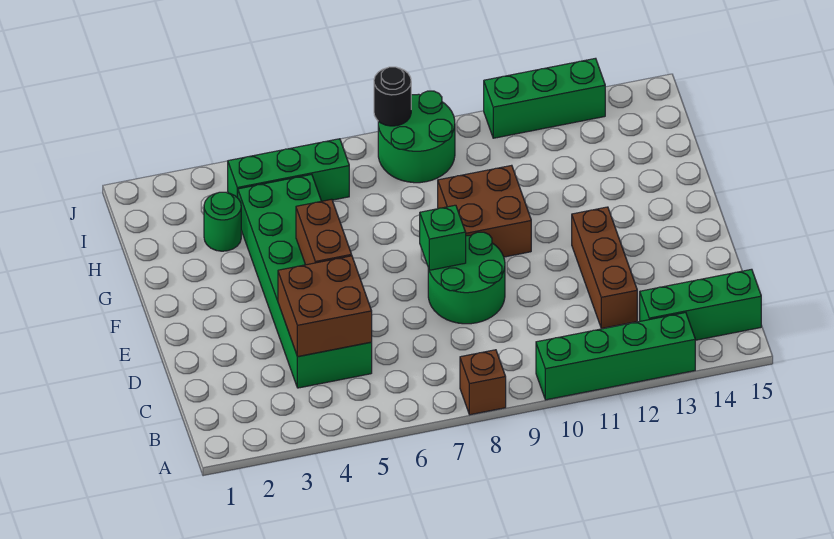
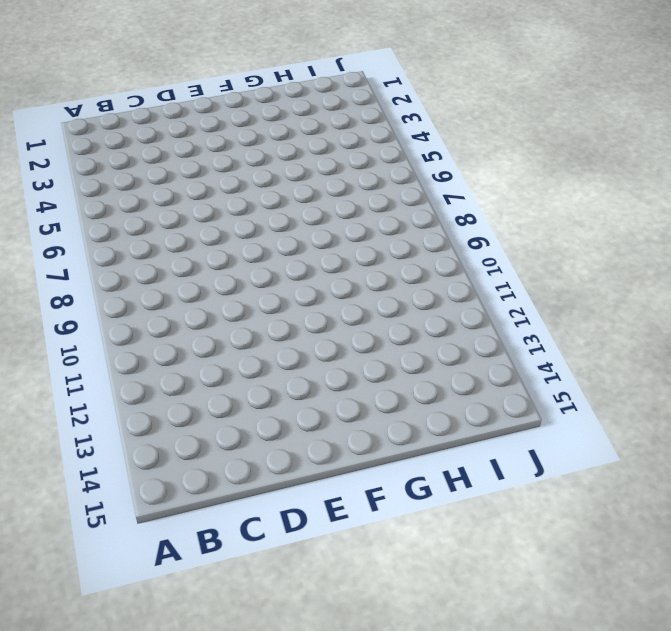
none -> brown brick A8 level 1
none -> green brick A10:A13 level 1
none -> green brick B13:B15 level 1

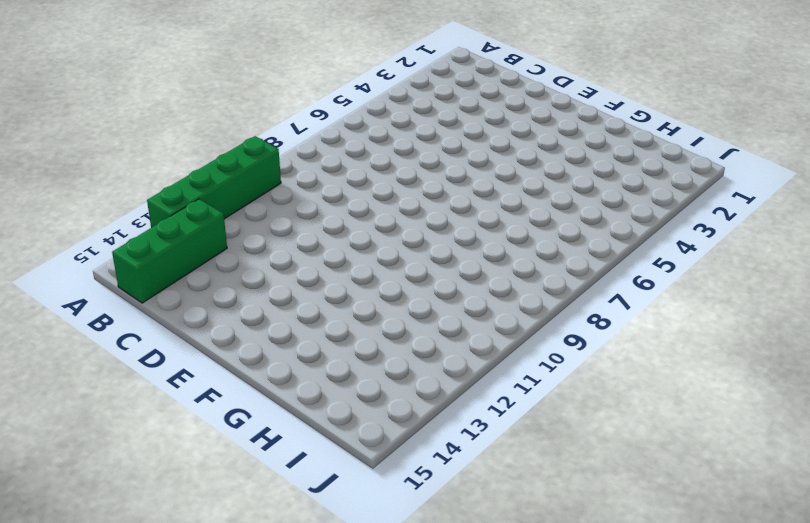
none -> brown brick A8 level 1
none -> green brick C4:H5 level 1
none -> brown brick C12:E12 level 1

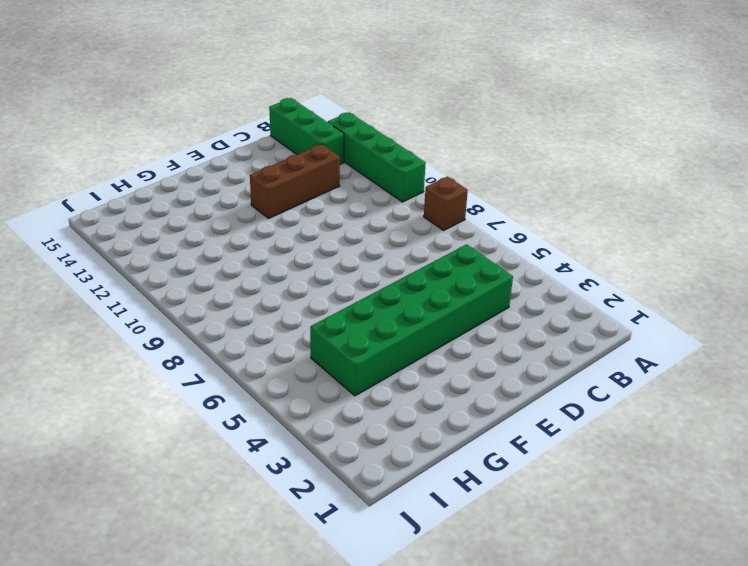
none -> green round brick D8:E9 level 1
none -> brown brick F9:G10 level 1
none -> green round brick H3 level 1

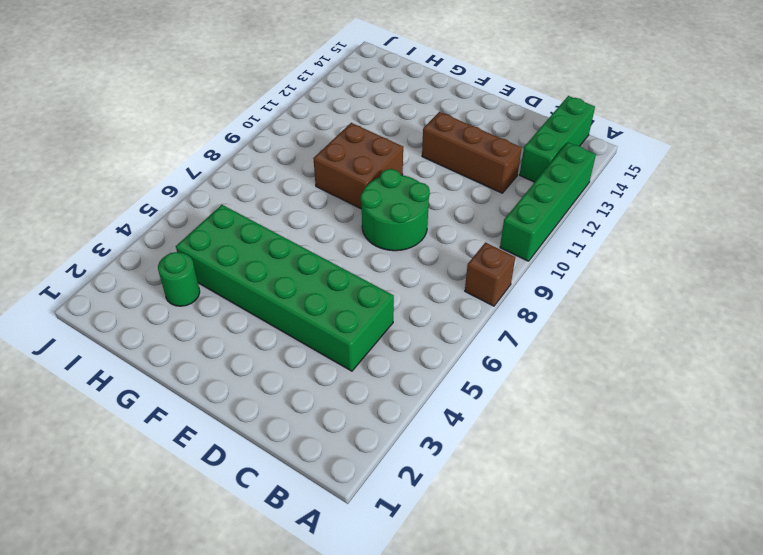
none -> green brick I4:I6 level 1
none -> green round brick I8:J9 level 1
none -> green brick J11:J13 level 1

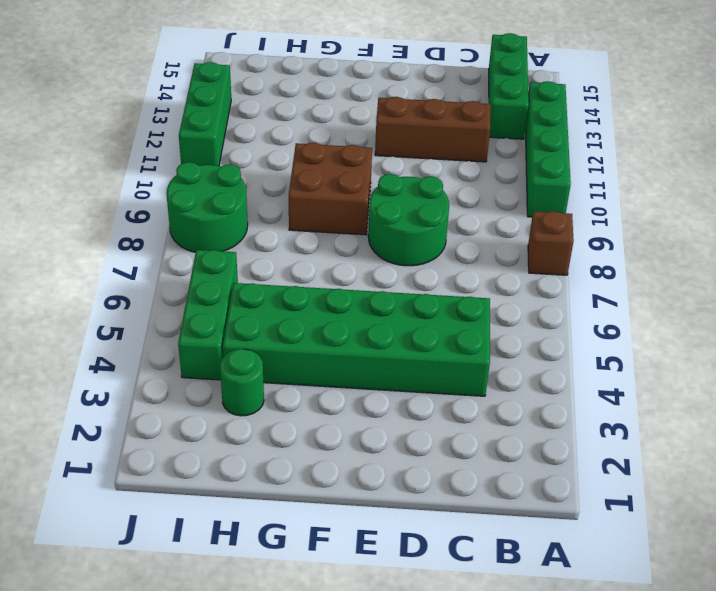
none -> brown brick C4:D5 level 2
none -> brown brick E5:F5 level 2
none -> green brick E8 level 2

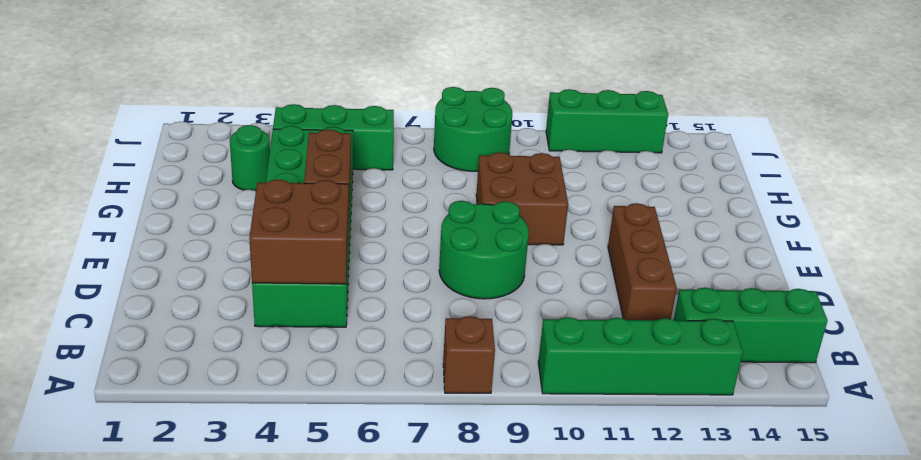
none -> green brick E8 level 2
none -> black round brick J8 level 2

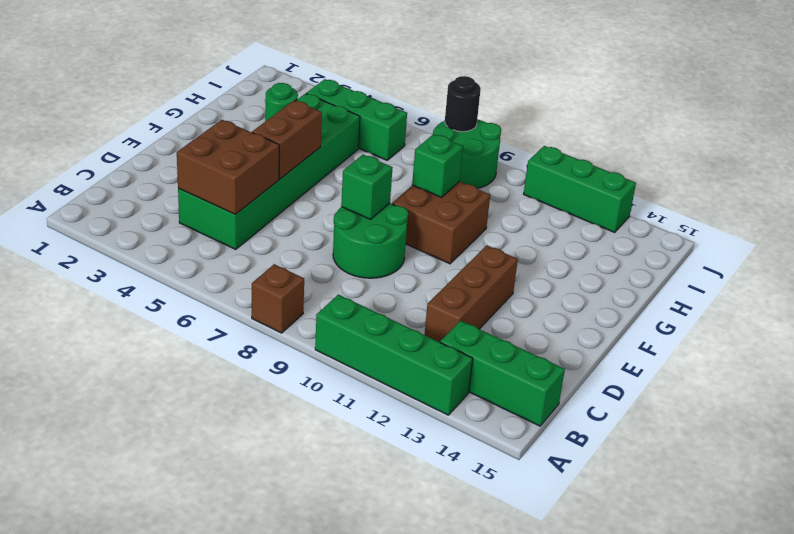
green brick G9 level 2 -> none

